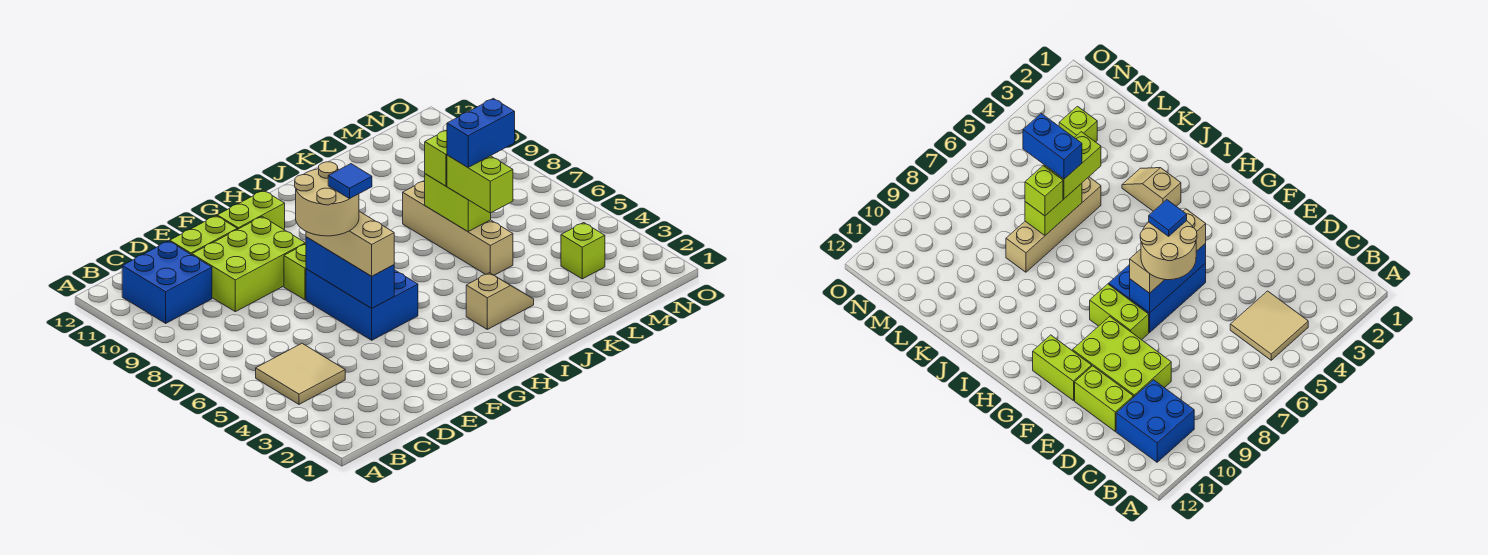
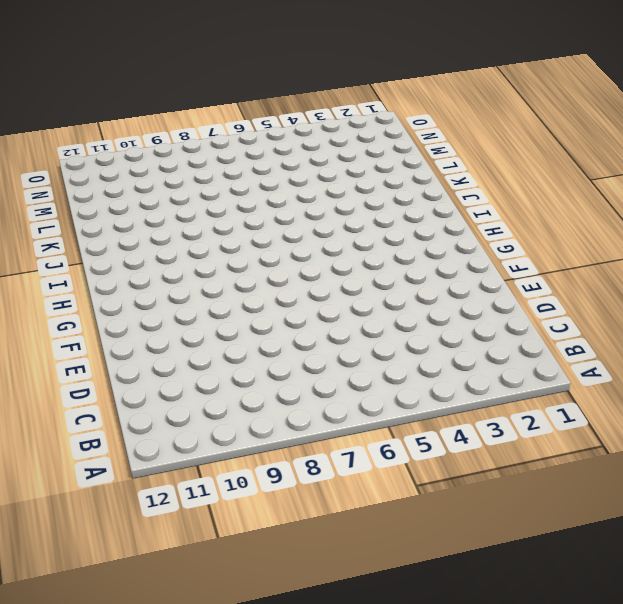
none -> tan tile B4:C5 level 1
none -> blue brick B10:C11 level 1
none -> lime brick D9:F10 level 1

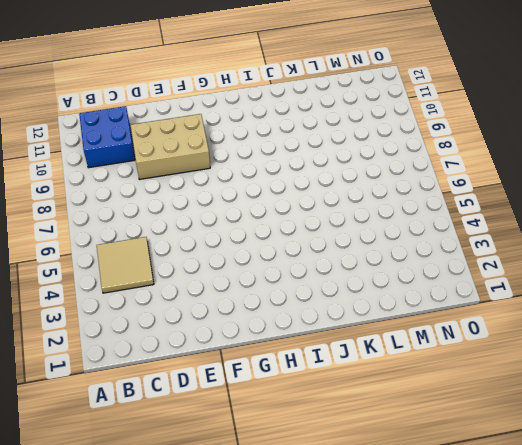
tan brick D9:F10 level 1 -> lime brick D9:F10 level 1
none -> lime brick D11:E11 level 1
none -> blue brick F5:G7 level 1
none -> lime brick F8:G8 level 1

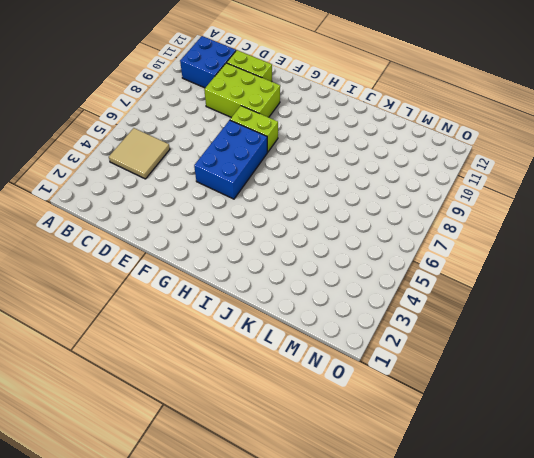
none -> lime brick F11:G11 level 1
none -> tan slope I3:J3 level 1 top I
none -> tan brick K5:K8 level 1

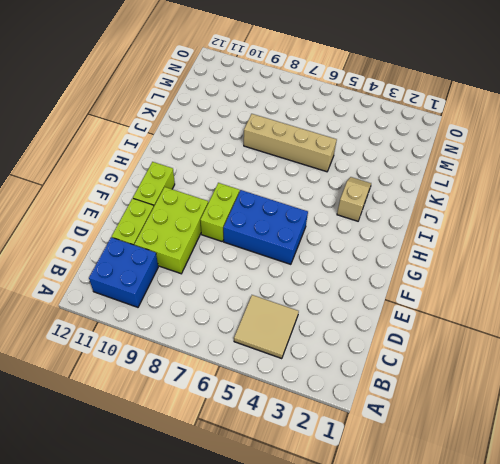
none -> lime brick M3 level 1
none -> blue brick F5:F7 level 2
none -> lime brick K6:K7 level 2

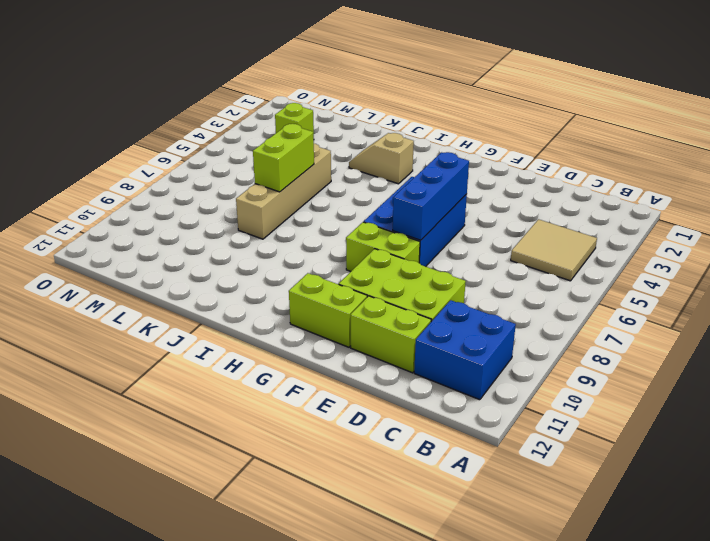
none -> tan brick F5:F7 level 3
none -> lime brick K5:K6 level 3
none -> lime brick K7 level 3

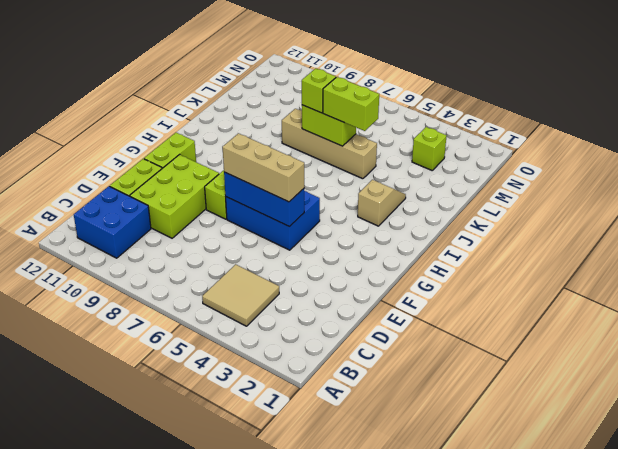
none -> tan round brick E6:F7 level 4
none -> blue brick K6:L6 level 4
none -> blue tile F6 level 5

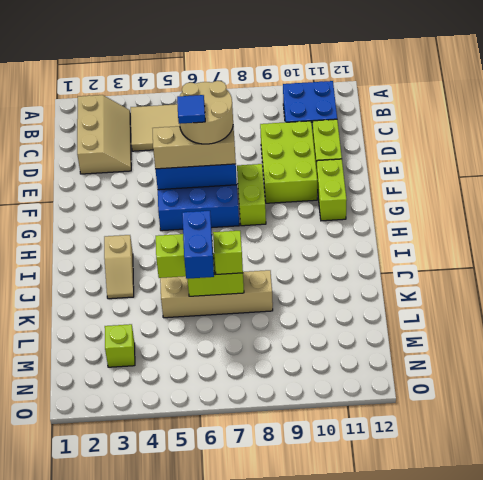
tan slope B2:D3 level 1 top 2 -> none

